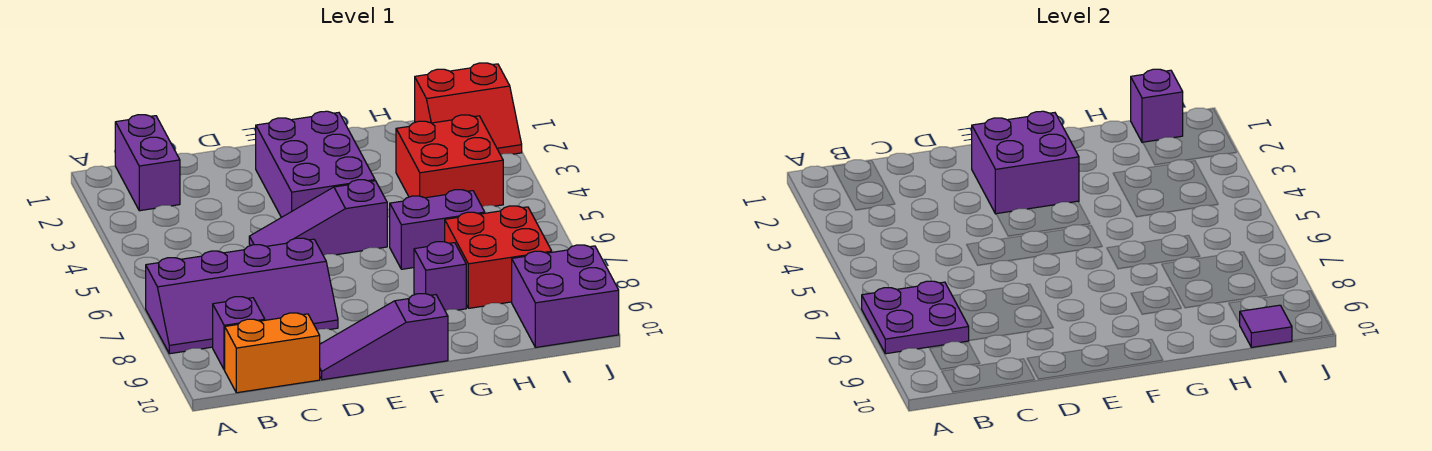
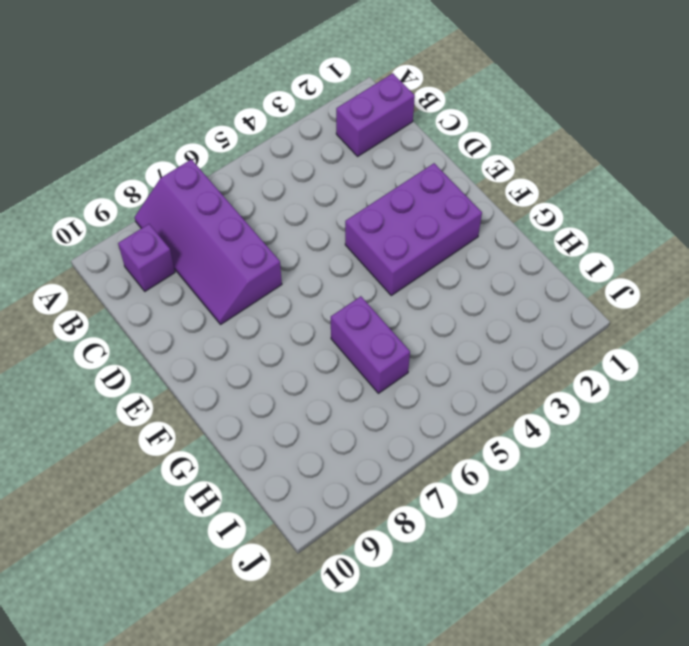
none -> orange brick B10:C10 level 1
none -> purple slope D5:F5 level 1 top F
none -> purple slope D10:F10 level 1 top F

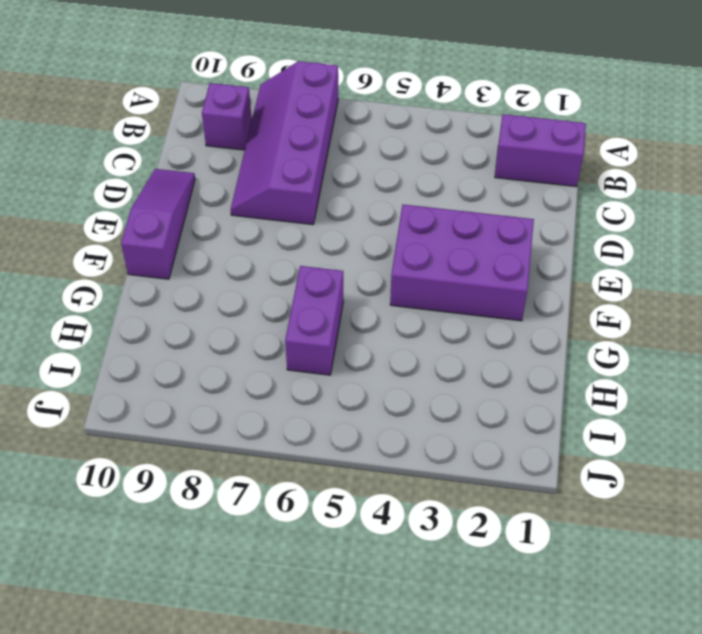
none -> orange brick B10:C10 level 1
none -> purple slope D5:F5 level 1 top F
none -> purple brick G8 level 1

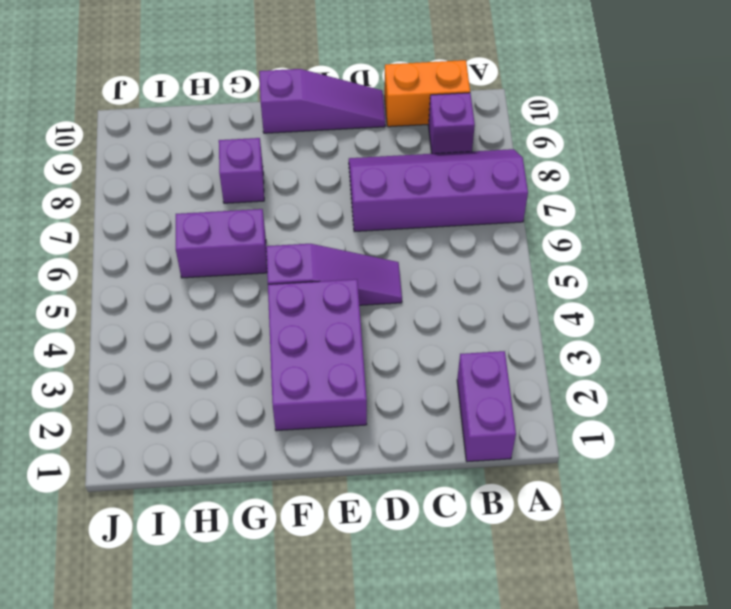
none -> red brick H3:I4 level 1
none -> red brick H7:I8 level 1
none -> red slope I1:J2 level 1 top 1

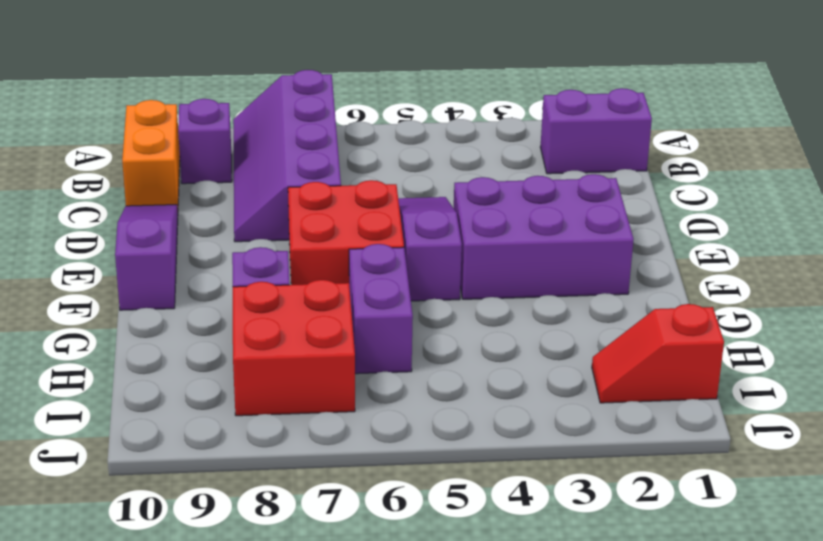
red brick E6:F7 level 1 -> red brick H3:I4 level 1
red slope I1:I2 level 1 top 1 -> red slope I1:J2 level 1 top 1
none -> purple brick I9:J10 level 1
none -> purple plate A7:B8 level 2
none -> purple brick E2:F3 level 2

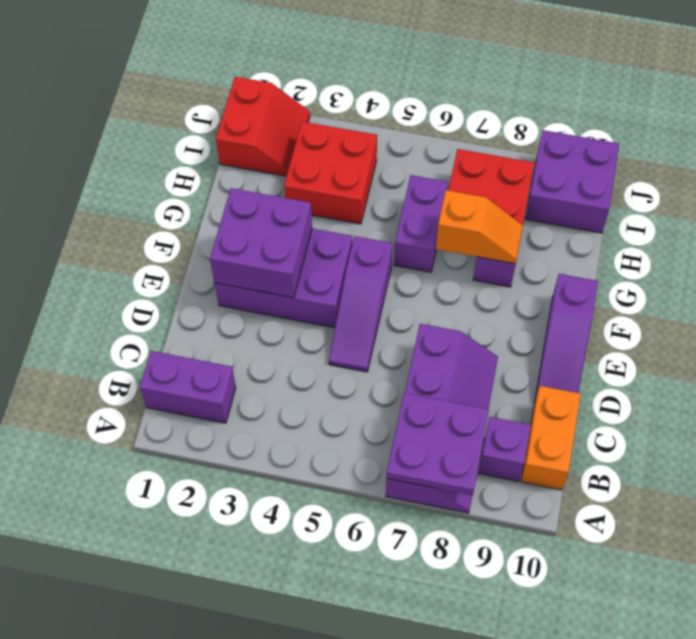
orange slope G7:G8 level 2 top 7 -> none
none -> purple brick I1 level 2
none -> purple tile I10 level 2

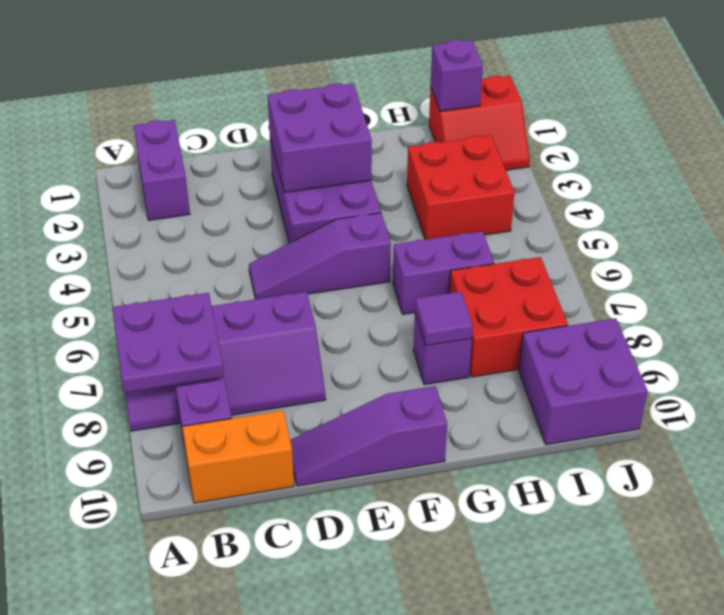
purple tile G8 level 2 -> purple tile I10 level 2

